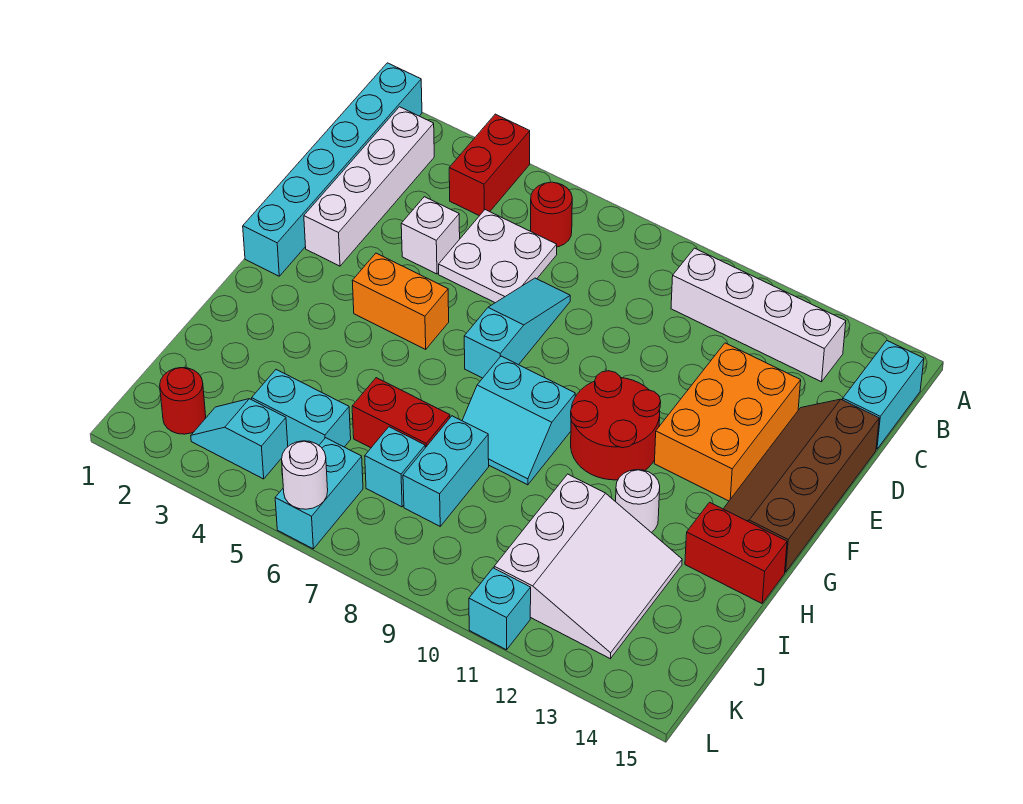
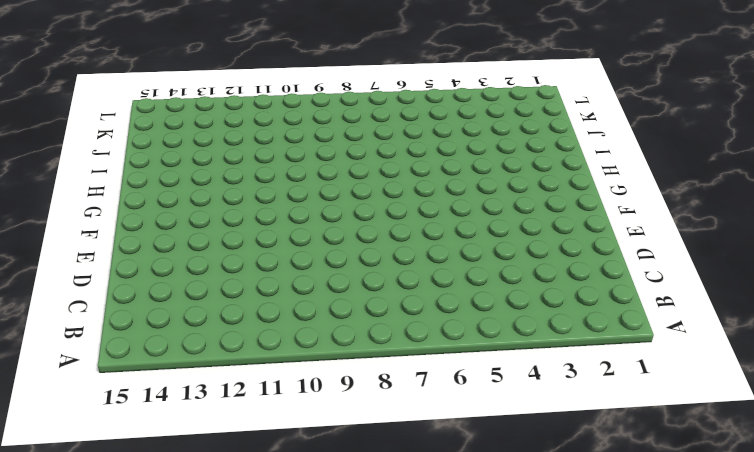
none -> cyan brick A1:F1 level 1
none -> red brick A4:B4 level 1
none -> white brick B2:E2 level 1

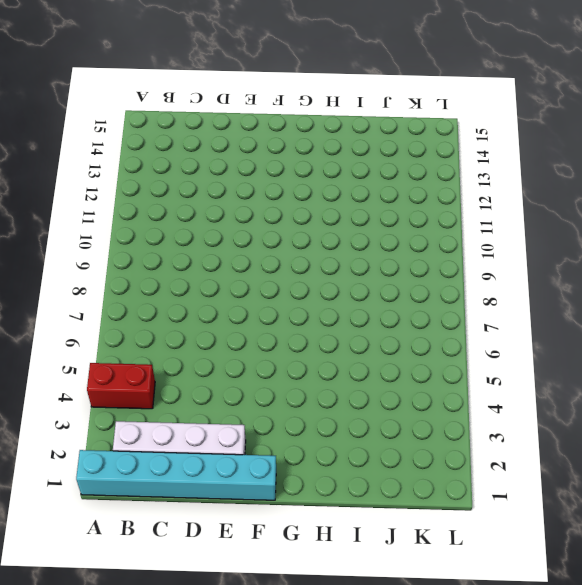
none -> red round brick B6 level 1
none -> white brick B10:B13 level 1
none -> cyan brick B15:C15 level 1

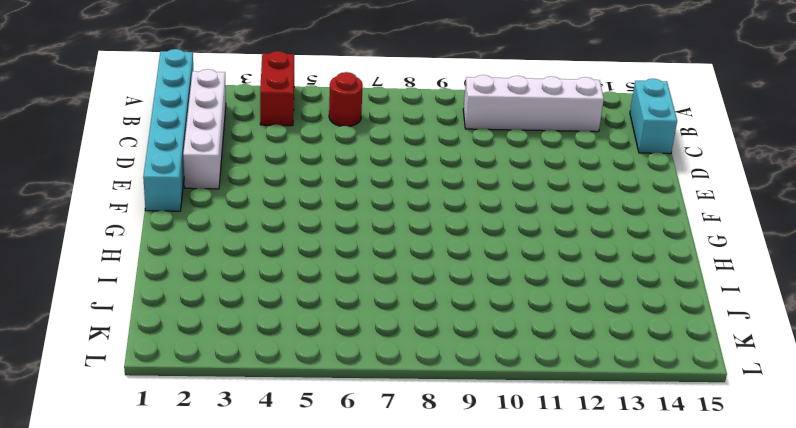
none -> white plate C5:D6 level 1
none -> white brick D4 level 1
none -> cyan slope D7:F7 level 1 top F

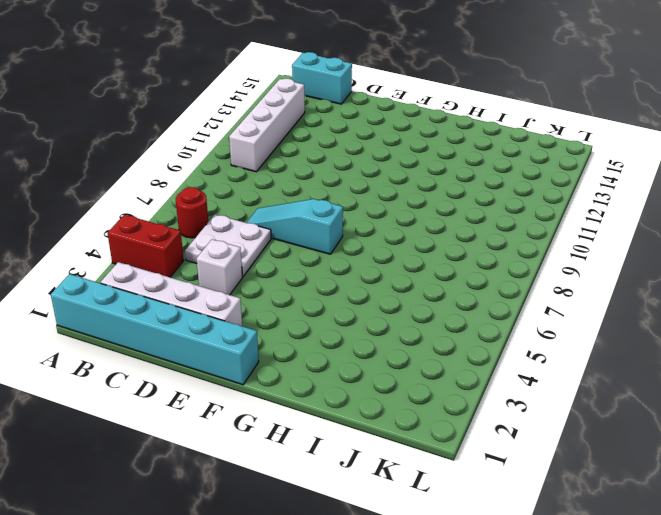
none -> orange brick D12:F13 level 1
none -> brown slope D14:G15 level 1 top 15
none -> orange brick F4:F5 level 1

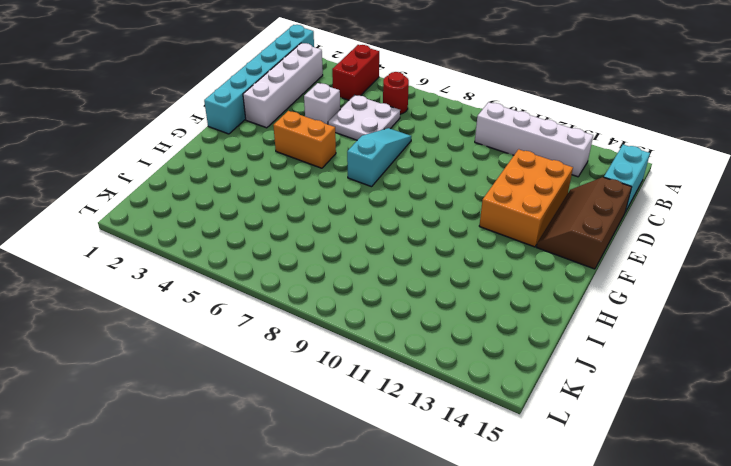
brown slope D14:F15 level 1 top 15 -> brown slope D14:G15 level 1 top 15
none -> red round brick F10:G11 level 1
none -> cyan slope G8:H9 level 1 top G
none -> white round brick H12 level 1

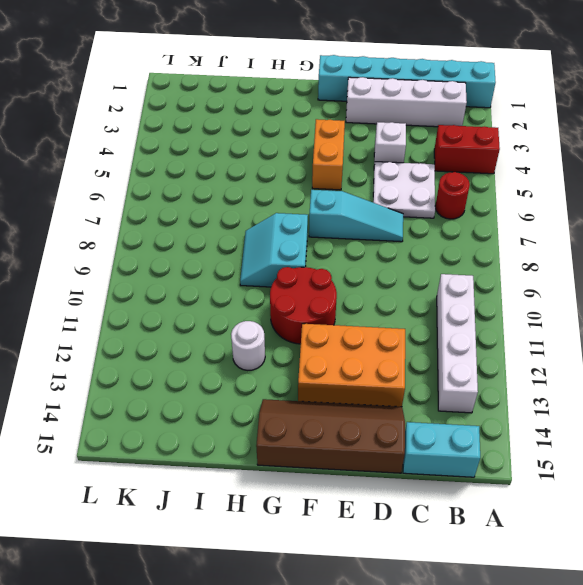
none -> red brick H14:H15 level 1
none -> red brick I6:I7 level 1
none -> cyan brick I8:J8 level 1

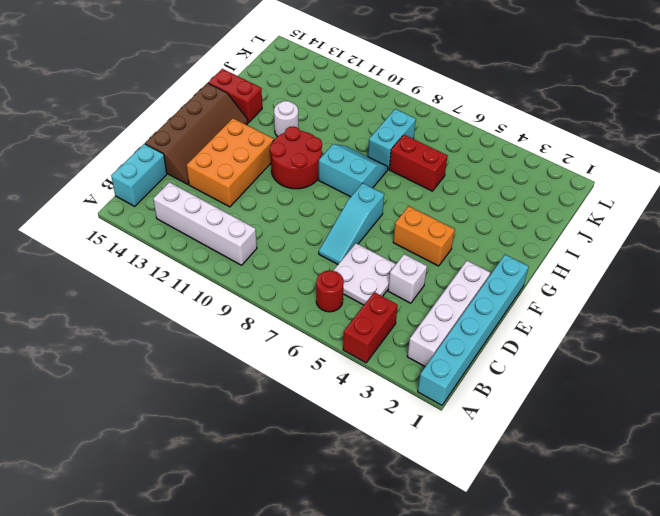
none -> white slope I11:K13 level 1 top 11
none -> cyan brick J4:J5 level 1
none -> cyan brick J7 level 1

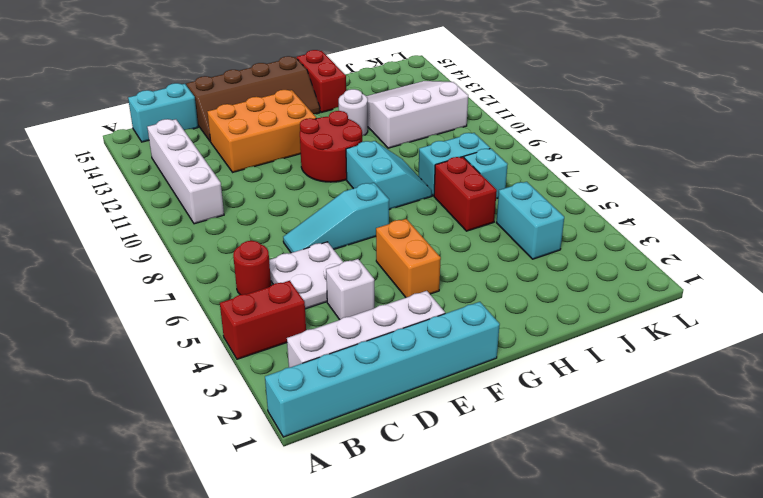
none -> red round brick K2 level 1
none -> cyan slope K3:K4 level 1 top 4
none -> cyan brick K6:L6 level 1

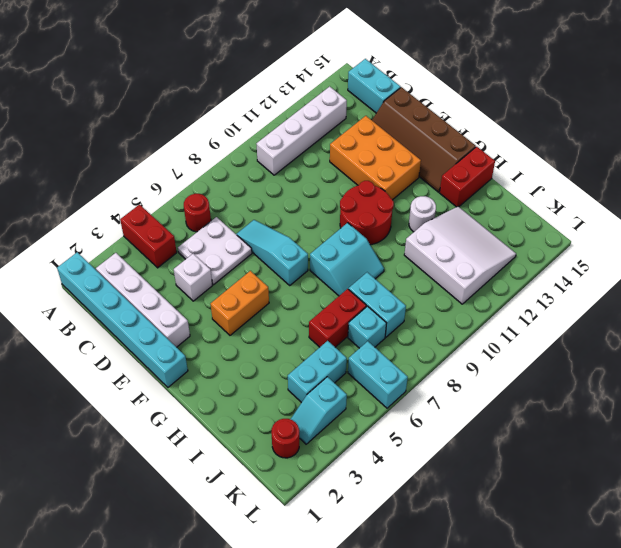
none -> cyan brick L11 level 1
none -> white round brick L6 level 2

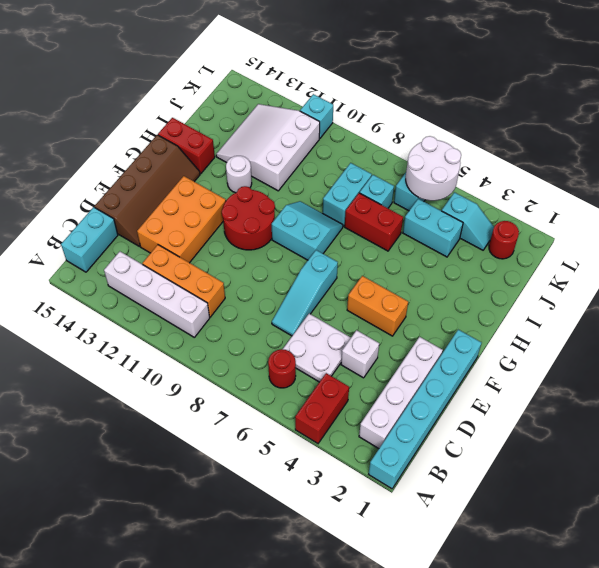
orange brick C10:C12 level 1 -> none
white round brick K5:L6 level 2 -> white round brick L6 level 2

